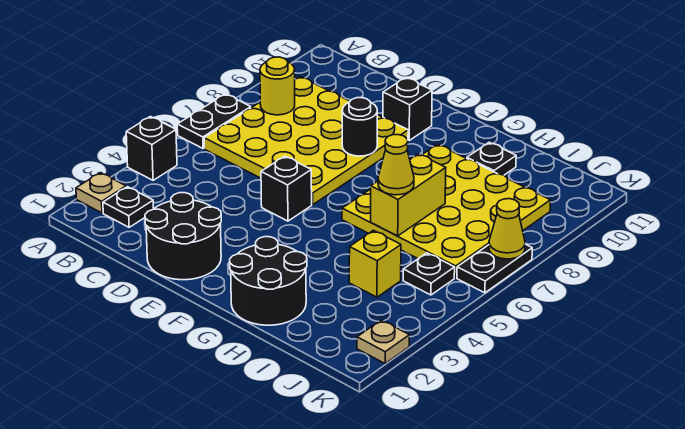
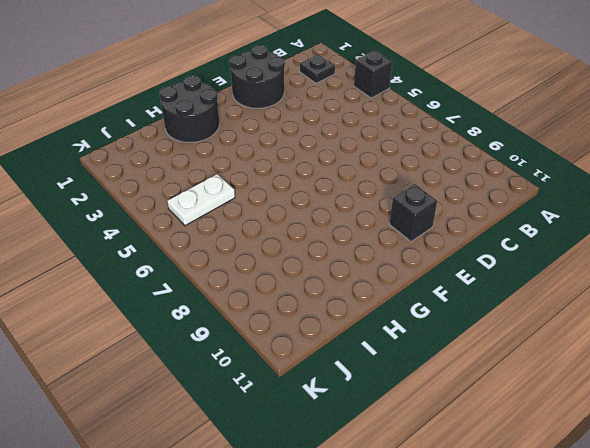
white plate I5:J5 level 1 -> black plate J5 level 1
none -> tan plate A2 level 1
none -> black plate A6:A7 level 1
none -> yellow plate B6:E9 level 1

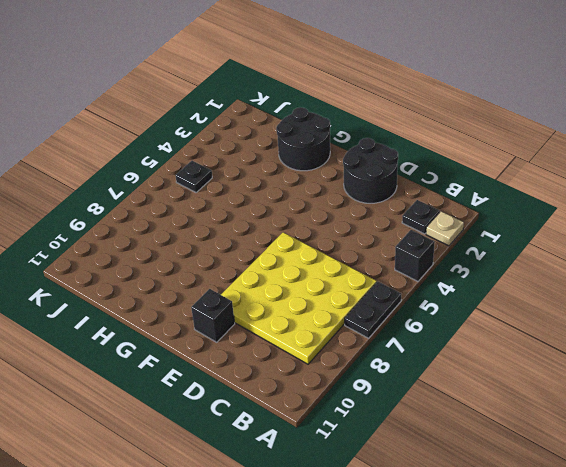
none -> black brick E5 level 1
none -> yellow plate G6:J9 level 1
none -> black plate H10 level 1

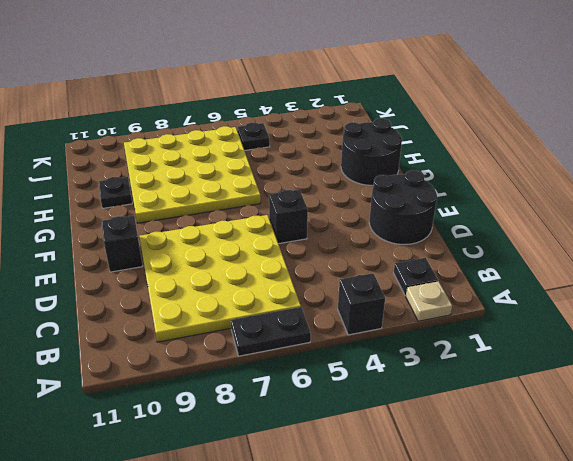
none -> yellow brick I4 level 1
none -> tan plate K2 level 1
none -> black plate K6:K7 level 1

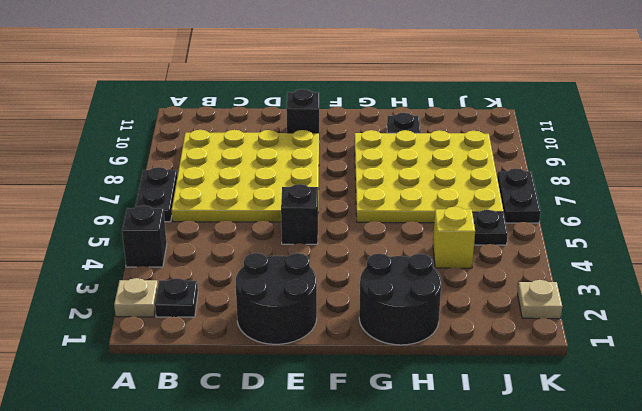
none -> yellow round brick B8 level 2
none -> black round brick E8 level 2
none -> yellow brick H6:H7 level 2

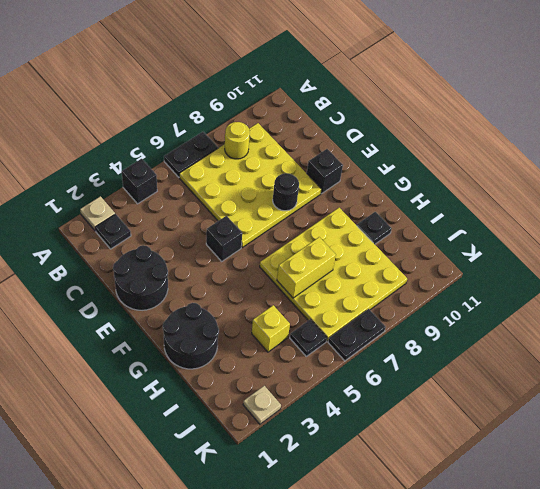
none -> yellow cone K7 level 2
none -> yellow cone H6 level 3

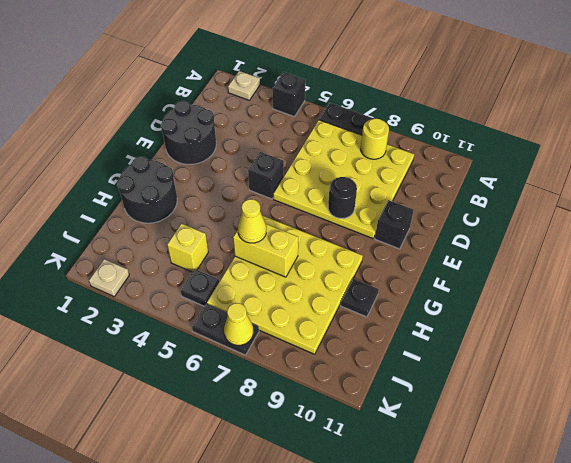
none -> black plate B2 level 1

